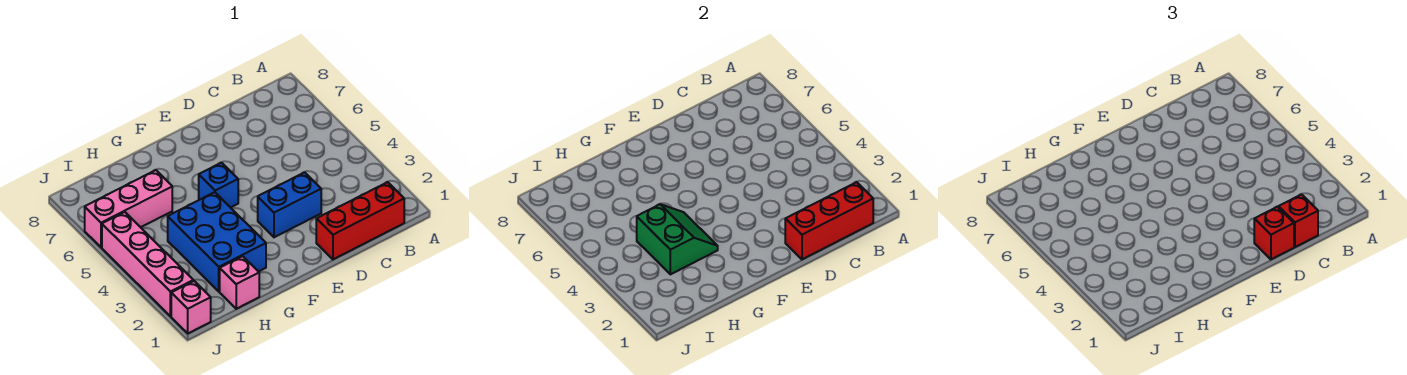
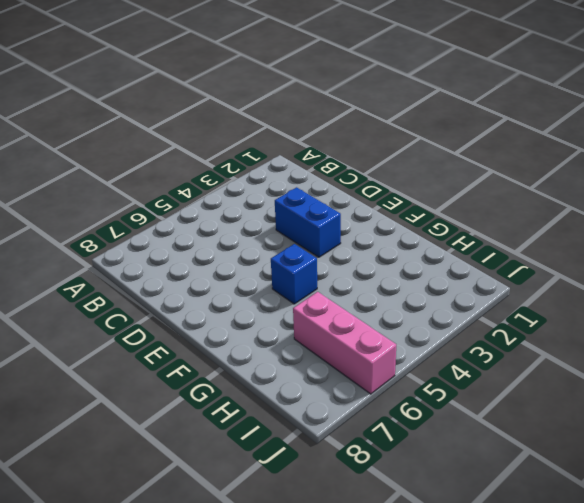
none -> red brick B1:D1 level 1
none -> blue brick G2:H4 level 1
none -> pink brick H1 level 1

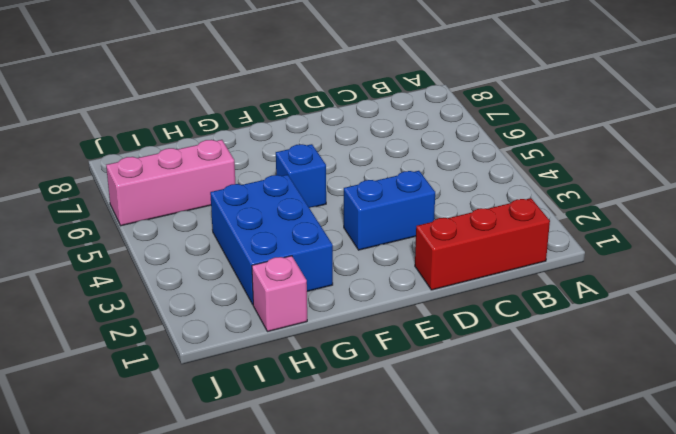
none -> pink brick J1 level 1
none -> pink brick J2:J5 level 1
none -> red brick B1:D1 level 2

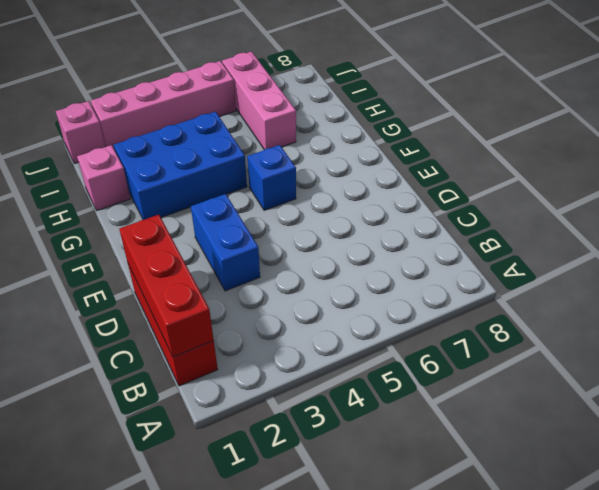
none -> green slope G3:H4 level 2 top H
none -> red brick C1 level 3
none -> red brick D1 level 3

